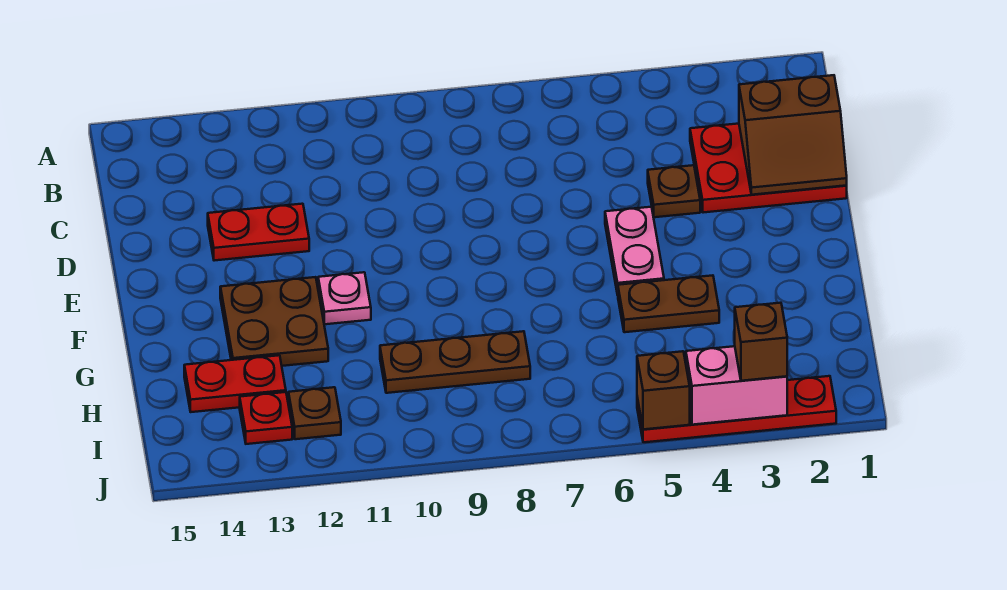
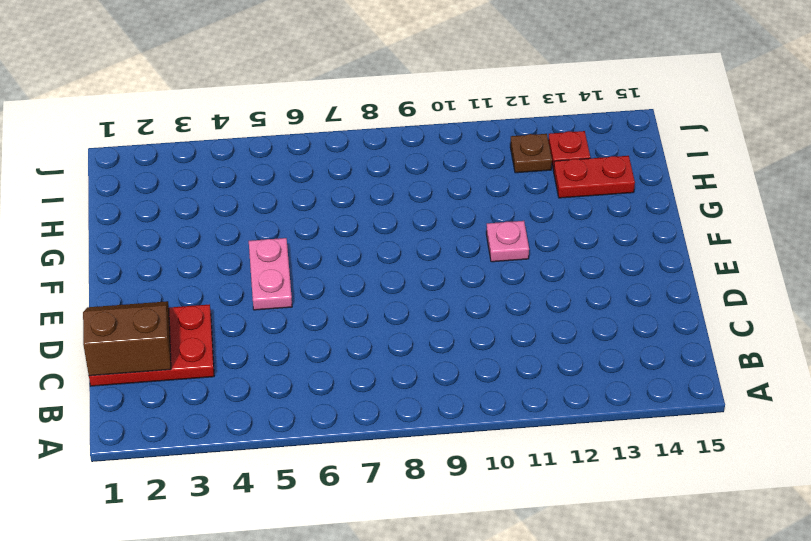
none -> brown plate D4 level 1
none -> red plate D12:D13 level 1
none -> brown plate F12:G13 level 1

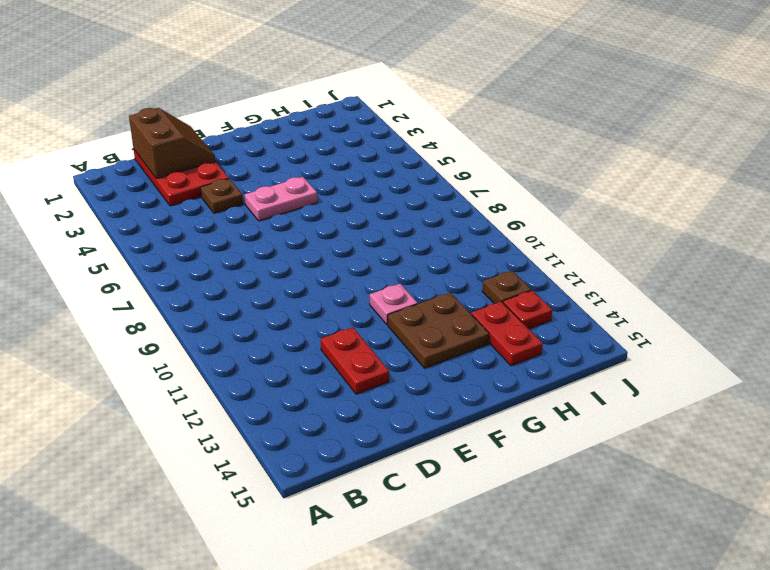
none -> brown plate G4:G5 level 1
none -> brown plate H8:H10 level 1
none -> red plate J2:J5 level 1

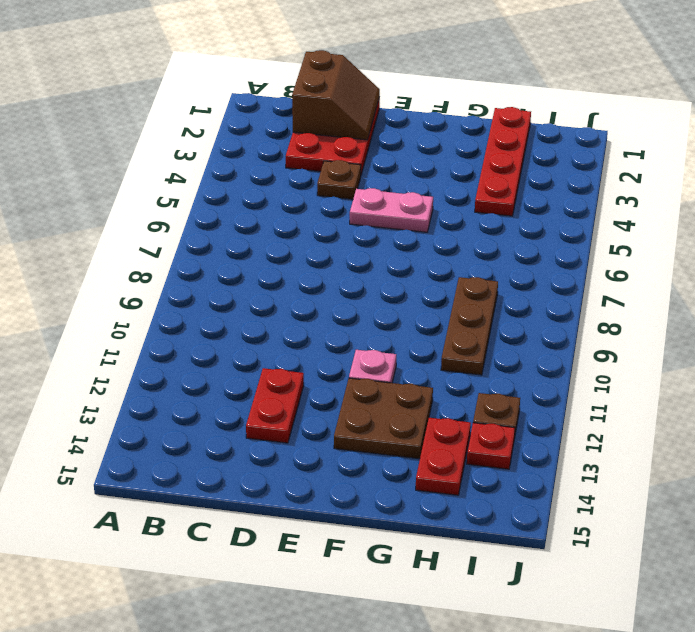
red plate H1:H4 level 1 -> red plate J2:J5 level 1
none -> brown plate G4:G5 level 1
none -> pink brick J3:J4 level 2
none -> brown brick J5 level 2

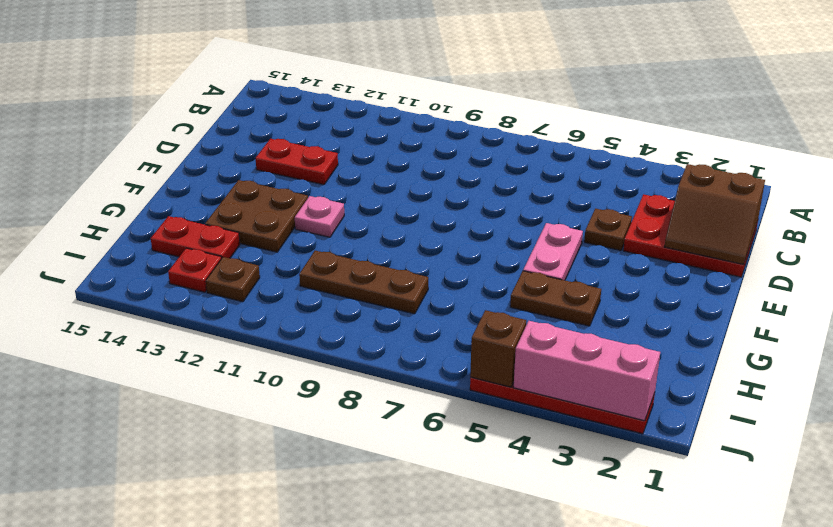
pink brick J2:J4 level 2 -> pink brick J3:J4 level 2
none -> brown brick J3 level 3

